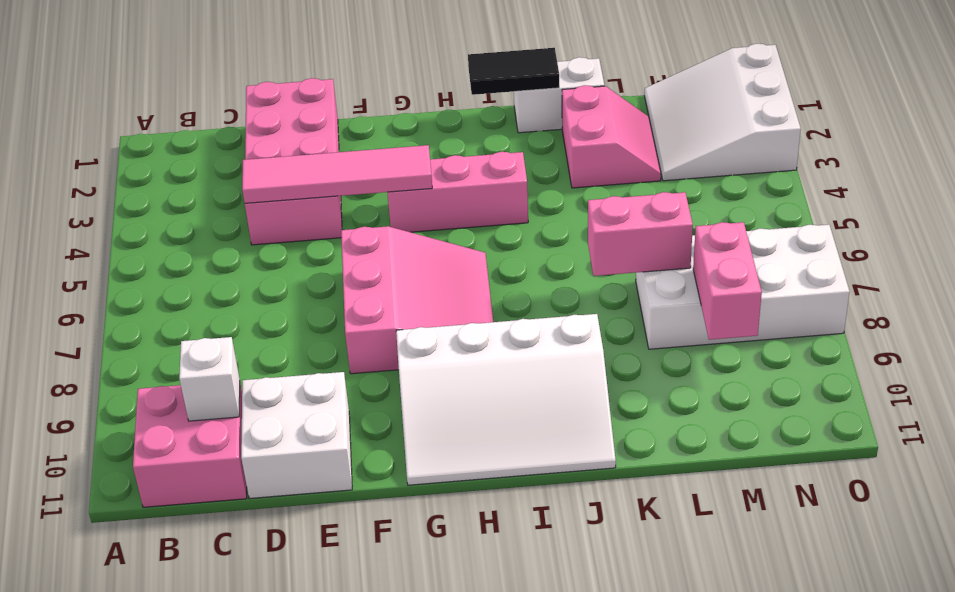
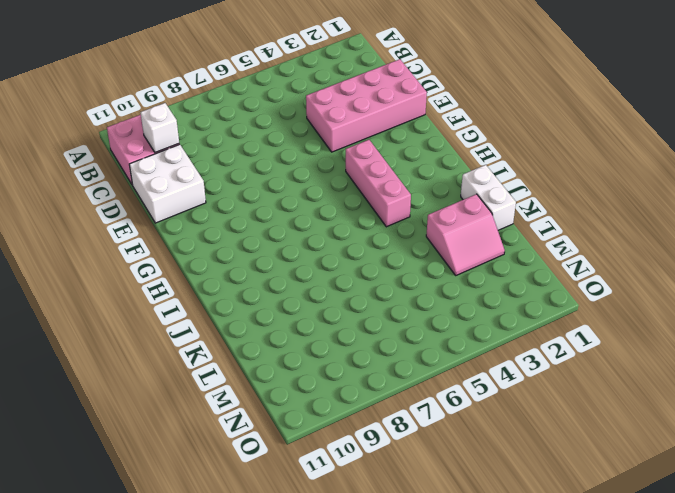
none -> pink slope F6:H8 level 1 top F
none -> white slope G9:J11 level 1 top 9
none -> white brick L7:O8 level 1

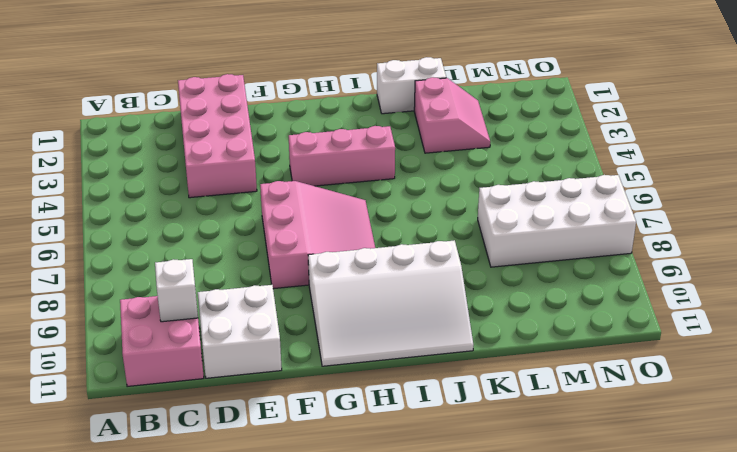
none -> white slope M1:O3 level 1 top O
none -> pink tile D4:G4 level 2
none -> black tile I1:J1 level 2

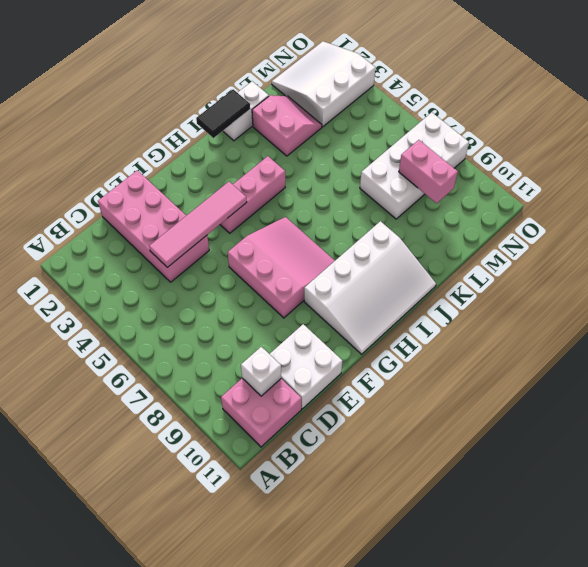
white slope M1:O3 level 1 top 3 -> white slope M1:O3 level 1 top O
none -> pink brick K7:L7 level 2

